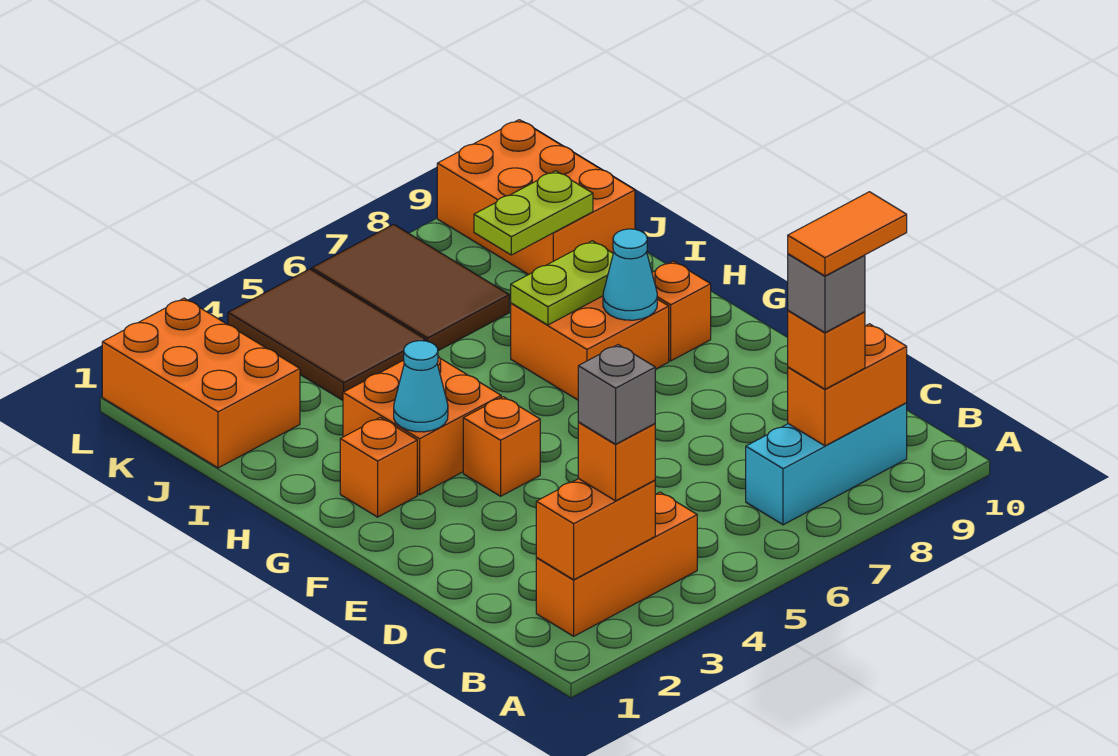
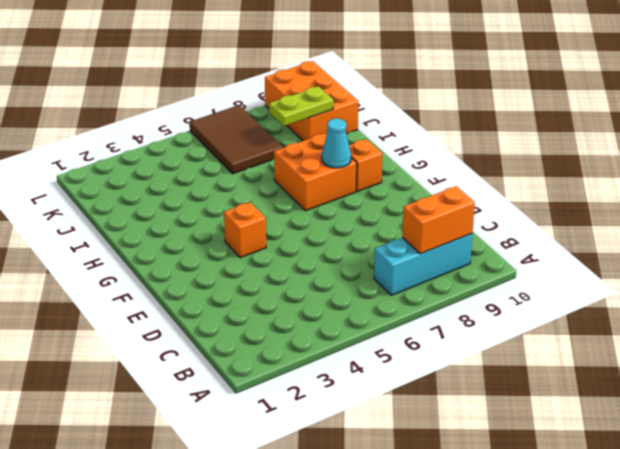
none -> orange brick B2:B4 level 1
none -> orange brick G2 level 1
none -> orange brick G3:H4 level 1

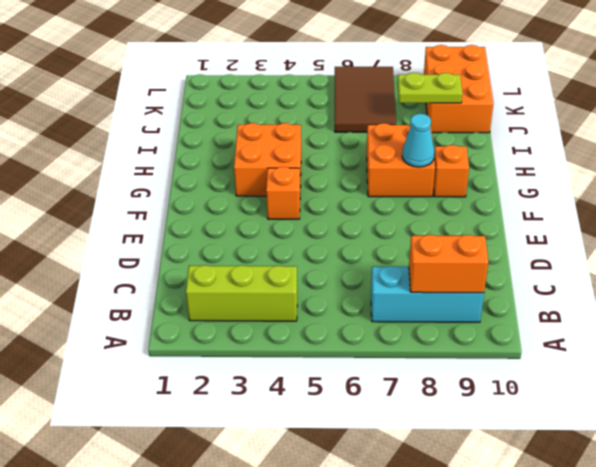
lime brick B2:B4 level 1 -> orange brick B2:B4 level 1
none -> orange brick G2 level 1
none -> orange brick J1:L2 level 1
none -> brown tile J4:L5 level 1

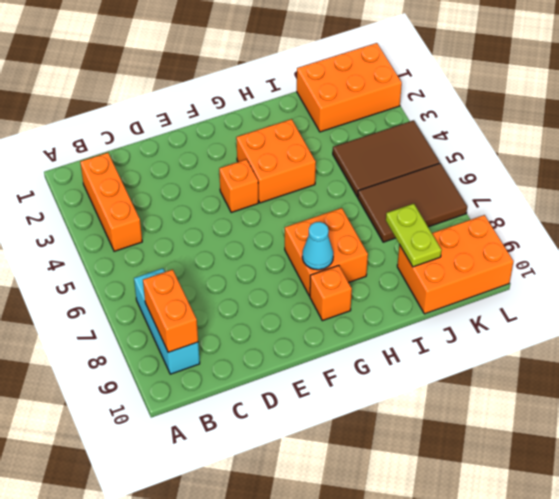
none -> orange brick G2 level 1
none -> orange brick B2:B3 level 2
none -> cyan cone G3 level 2

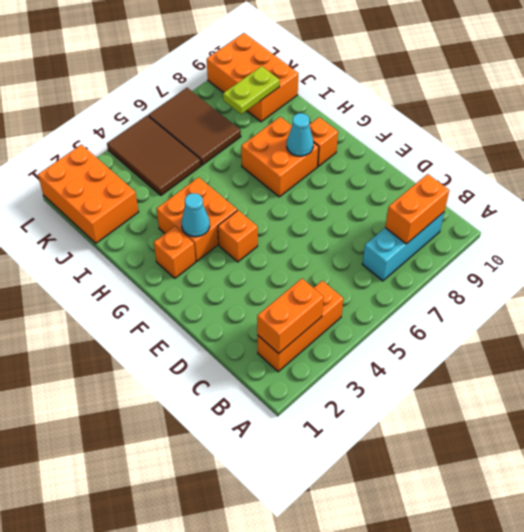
none -> lime plate H7:H8 level 2
none -> orange brick B3 level 3
none -> orange brick B8 level 3

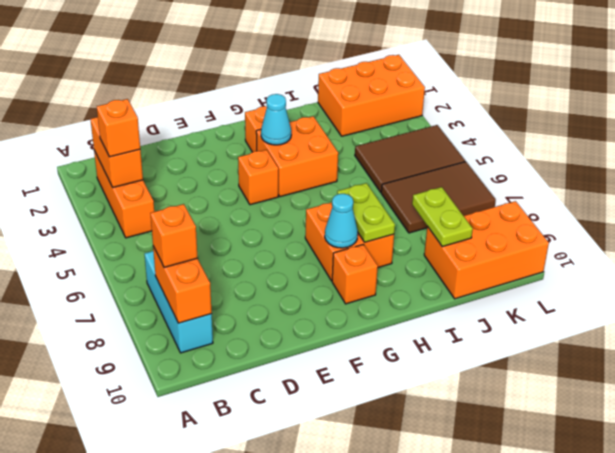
none -> grey brick B3 level 4
none -> grey brick B8 level 4
none -> orange tile B8:B9 level 5

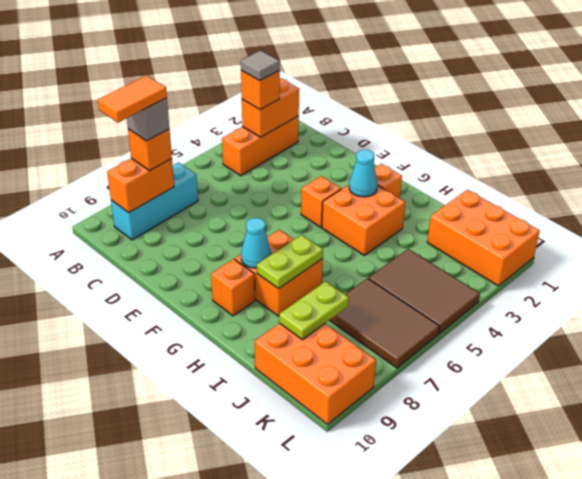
grey tile B3 level 4 -> grey brick B3 level 4

